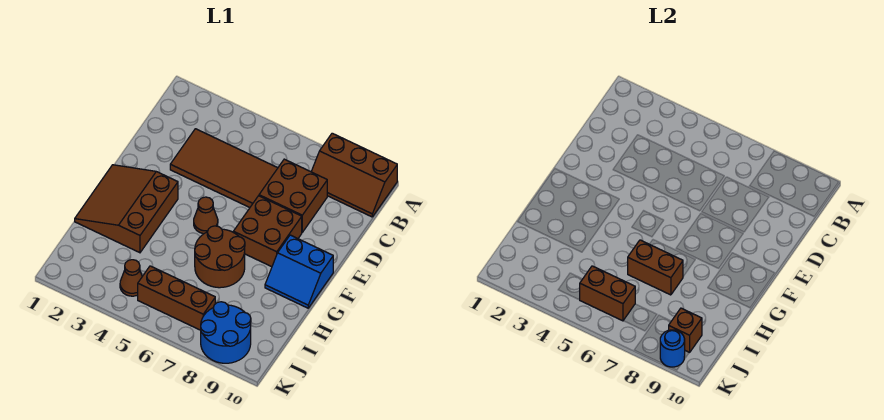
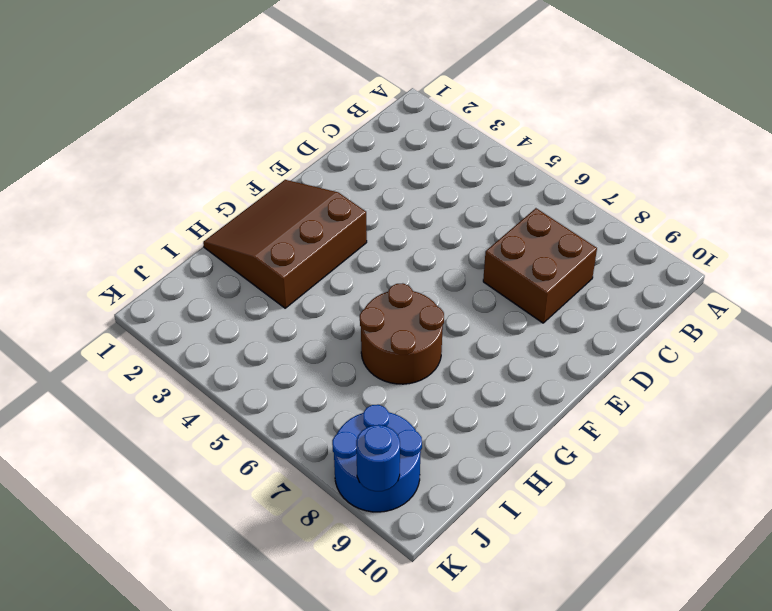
none -> brown slope A8:B10 level 1 top A
none -> brown tile C3:D6 level 1
none -> brown brick E7:F8 level 1

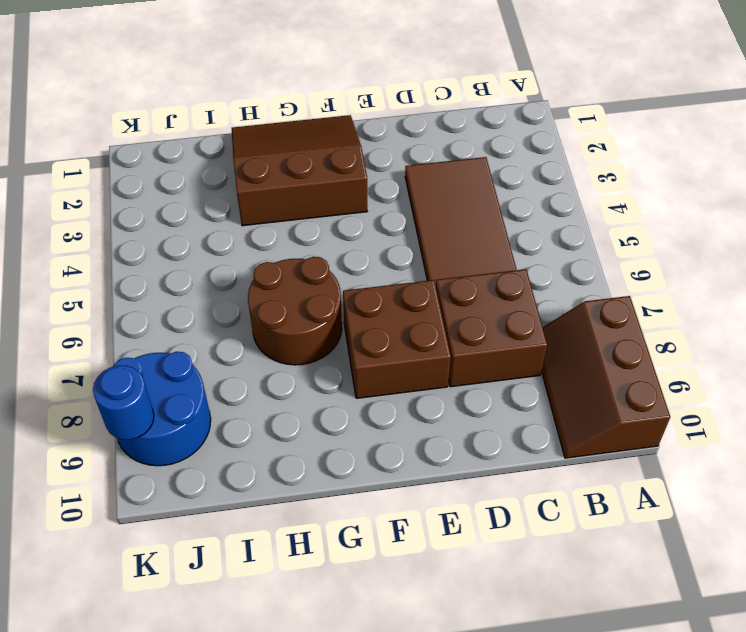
none -> brown cone F5 level 1
none -> blue slope F9:G10 level 1 top F
none -> brown cone J4 level 1

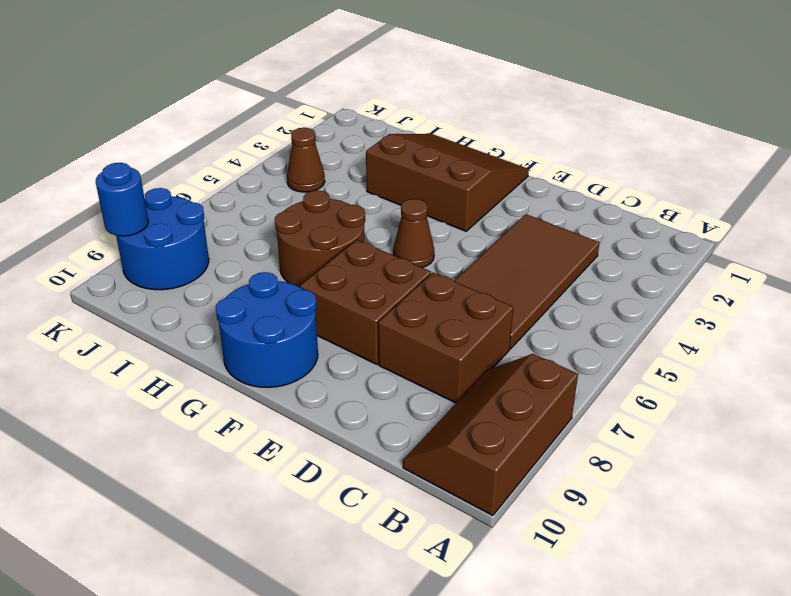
blue round brick F9:G10 level 1 -> blue slope F9:G10 level 1 top F
none -> brown brick J5:J7 level 1
none -> brown brick H6:H7 level 2
none -> brown brick J5:J6 level 2

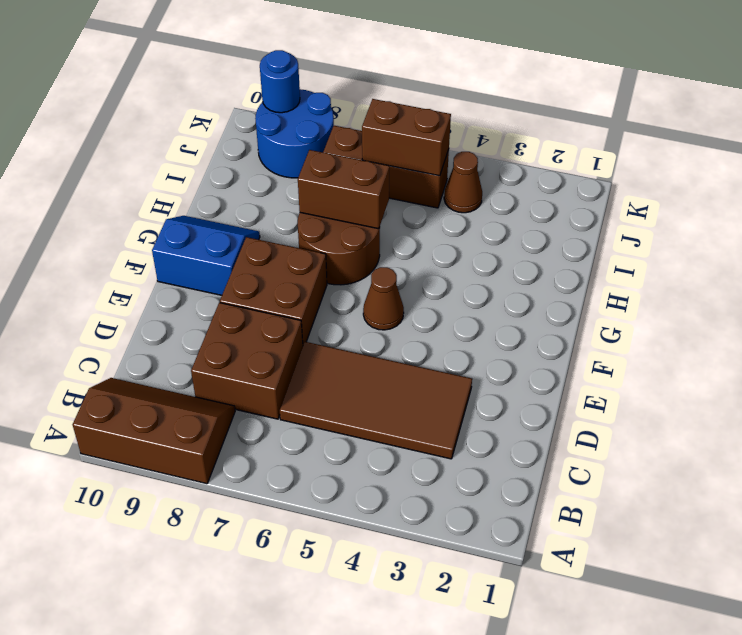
none -> brown slope F1:H3 level 1 top 3
none -> brown brick J9 level 2

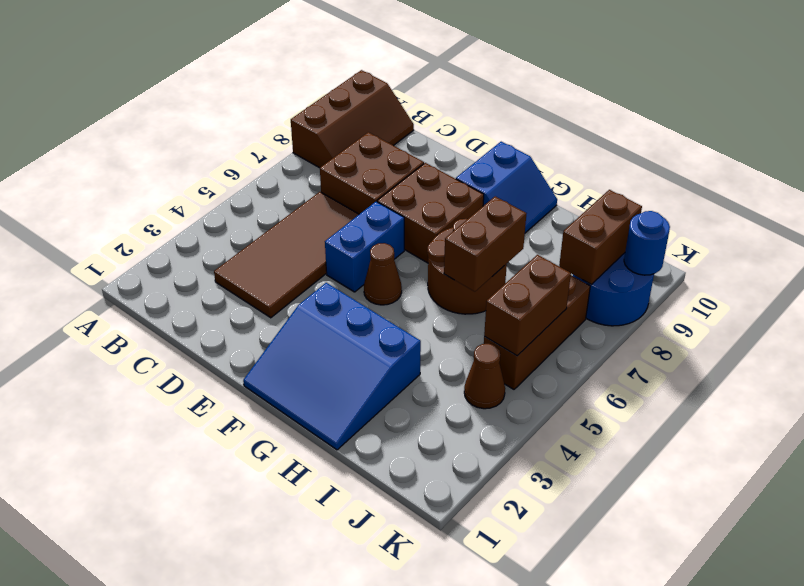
blue brick E5:E6 level 1 -> none
blue slope F1:H3 level 1 top 3 -> brown slope F1:H3 level 1 top 3
brown brick J8:J9 level 2 -> brown brick J9 level 2

